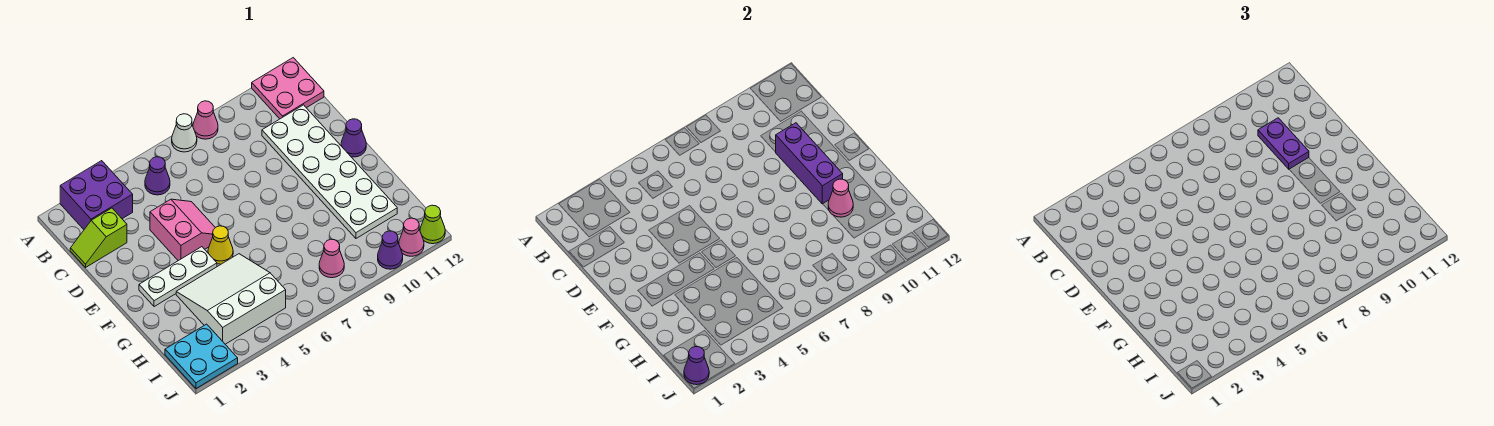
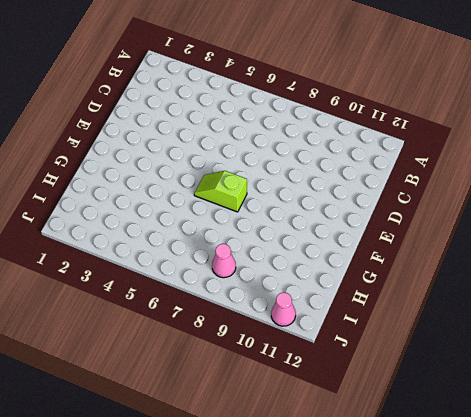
lime slope F6:F7 level 1 top 7 -> lime slope C1:C2 level 1 top 2
none -> purple brick A2:B3 level 1
none -> white cone A7 level 1
none -> pink cone A8 level 1

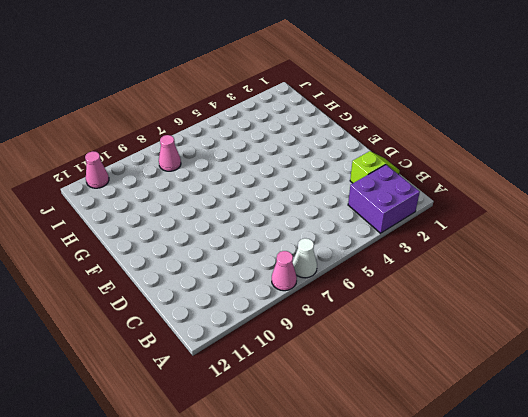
none -> pink plate A11:B12 level 1
none -> purple cone B5 level 1
none -> white plate C10:H11 level 1

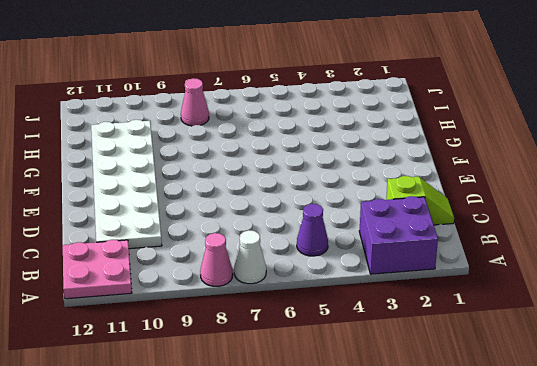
none -> pink slope D4:E5 level 1 top 4
none -> purple cone E12 level 1
none -> white plate F2:F4 level 1

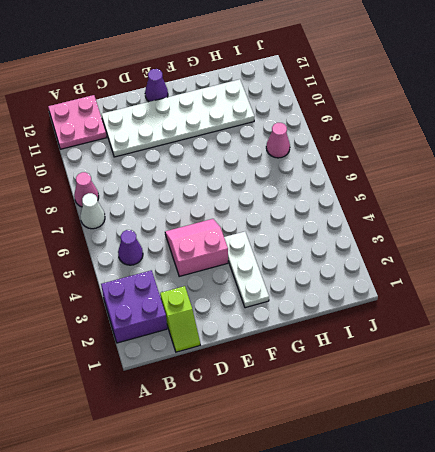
none -> yellow cone F5 level 1
none -> white slope G3:I5 level 1 top I
none -> cyan plate I1:J2 level 1

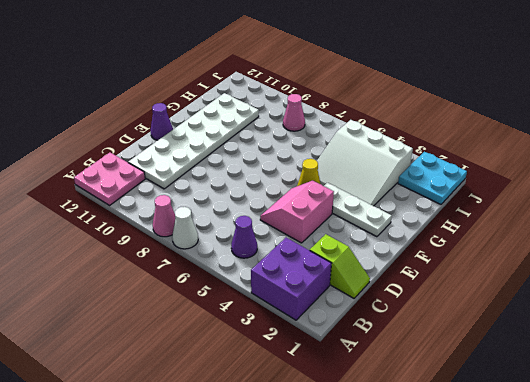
none -> purple cone J10 level 1
none -> pink cone J11 level 1
none -> lime cone J12 level 1

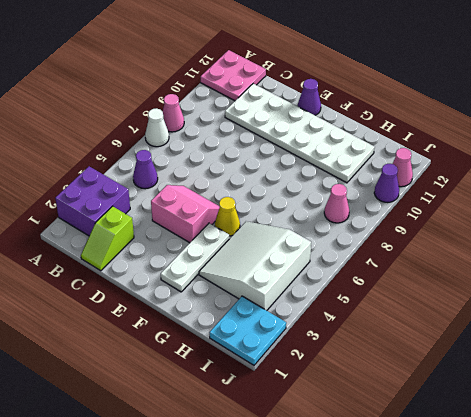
none -> lime cone J12 level 1
none -> purple brick D10:F10 level 2
none -> pink cone G10 level 2

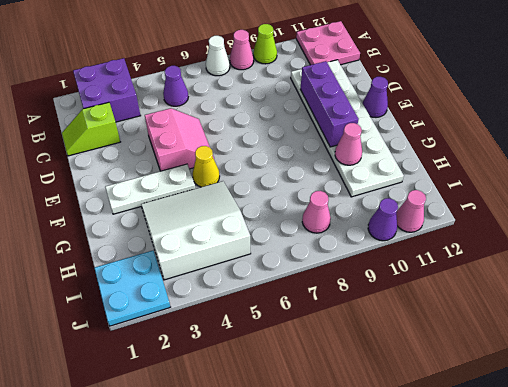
lime cone A9 level 1 -> lime cone J12 level 1
none -> purple cone J1 level 2
none -> purple plate C10:D10 level 3

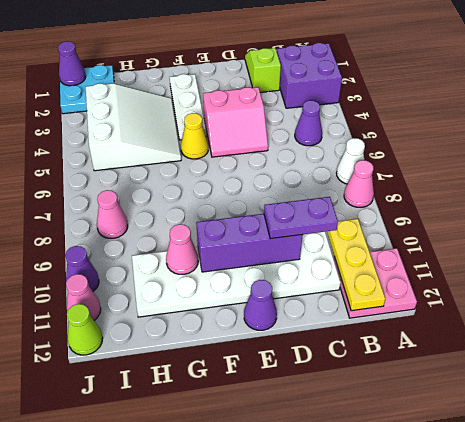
yellow plate B10:B12 level 2 -> none

